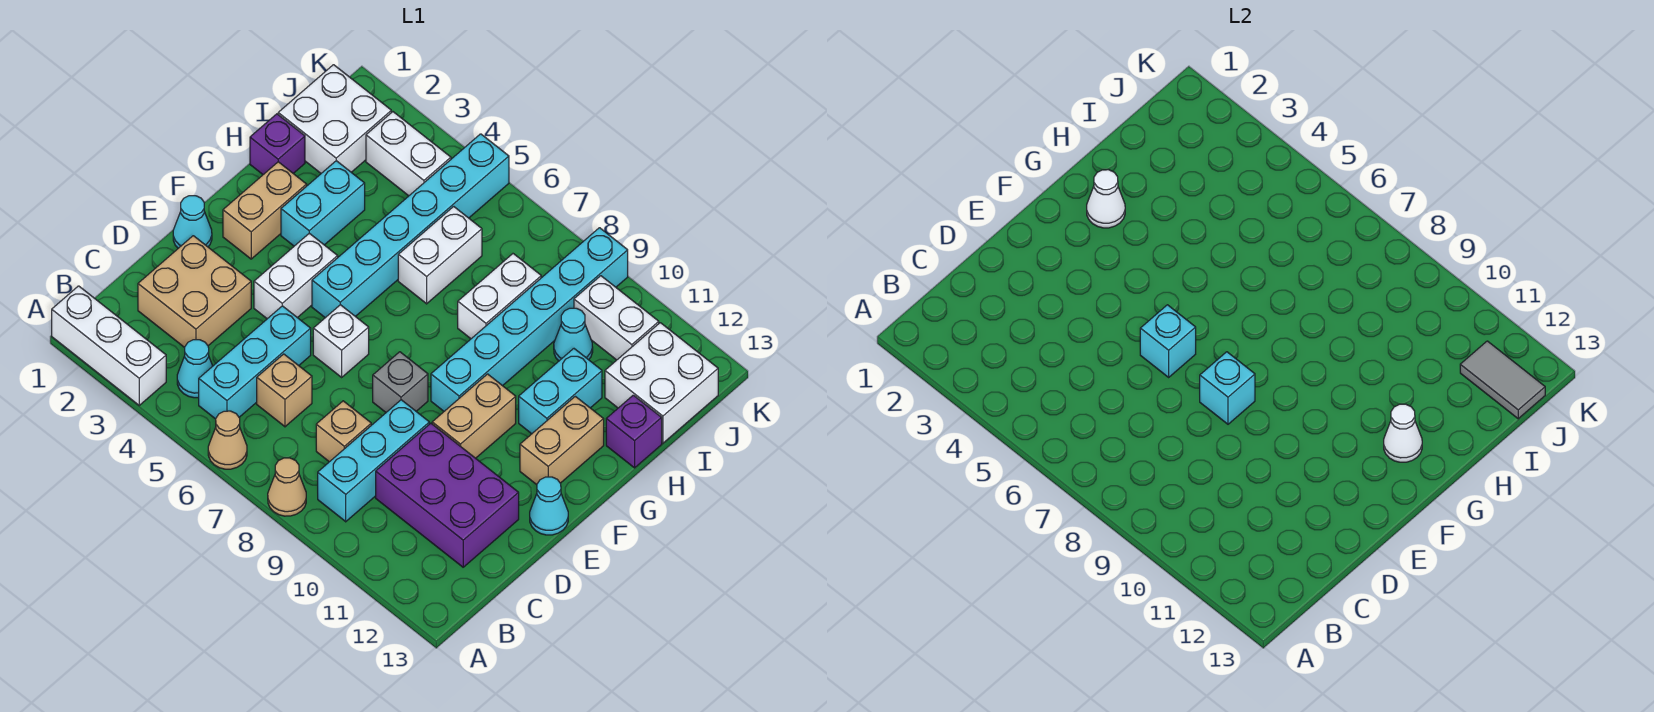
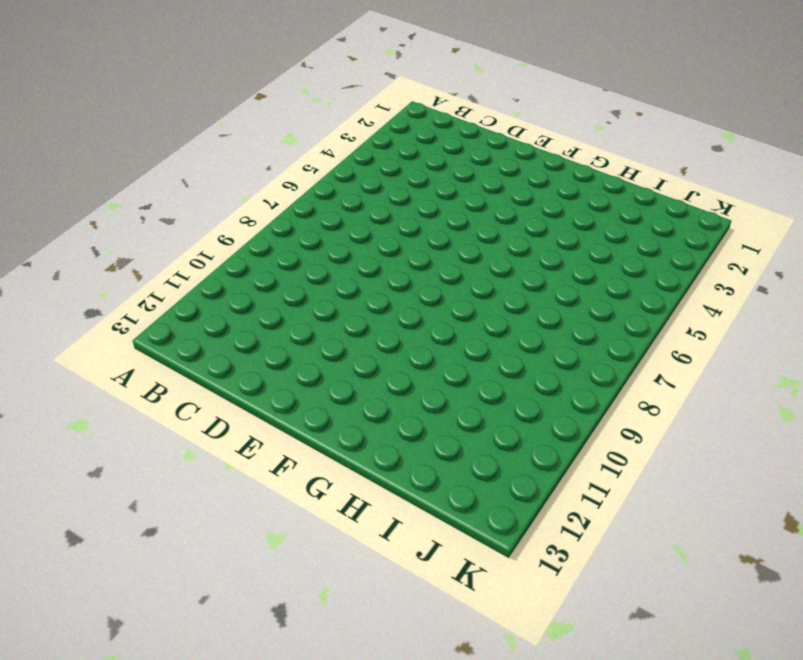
none -> white brick A1:A3 level 1
none -> tan cone A6 level 1
none -> tan cone A8 level 1
none -> cyan cone B4 level 1

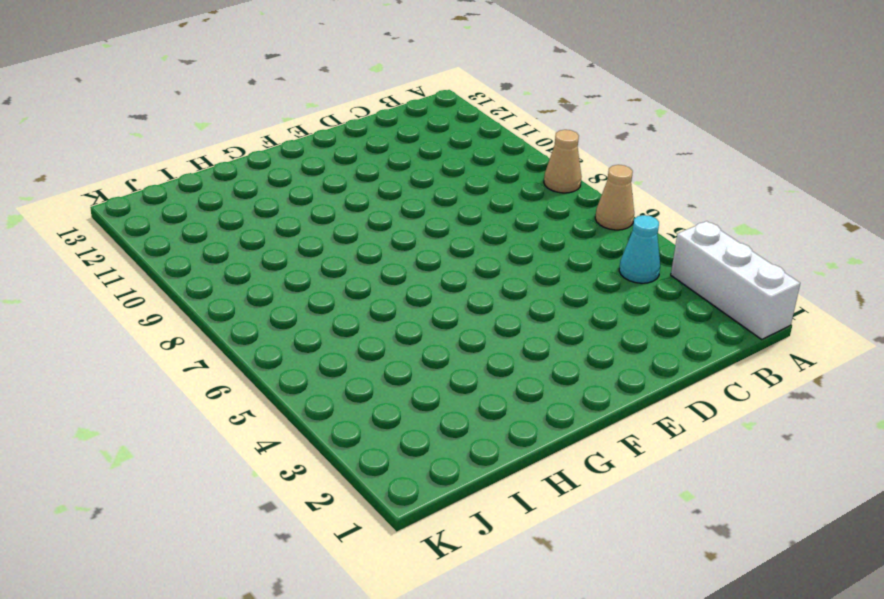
none -> cyan brick B5:D5 level 1
none -> cyan brick B9:D9 level 1
none -> tan brick C2:D3 level 1
none -> tan brick C6 level 1

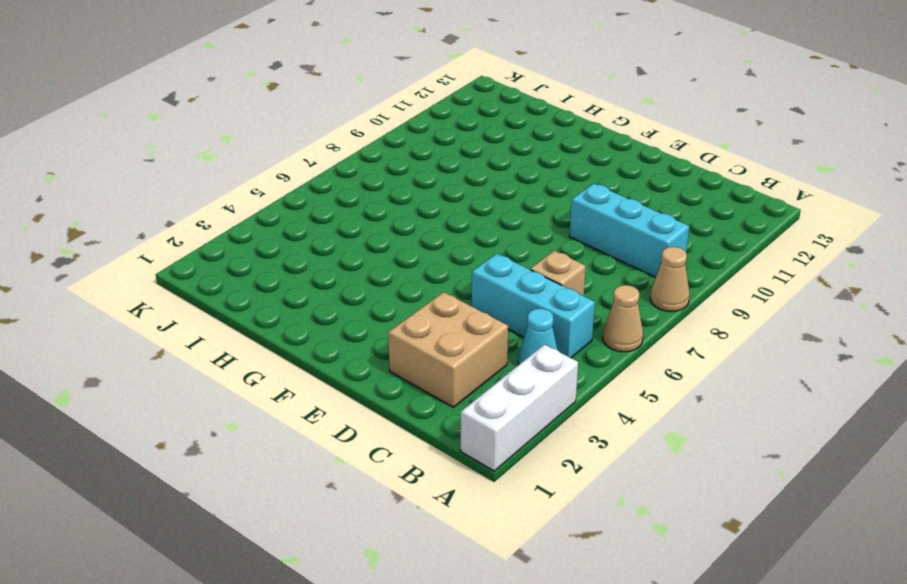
none -> tan brick C8 level 1
none -> purple brick C10:D12 level 1
none -> cyan cone E1 level 1
none -> white brick E4:F4 level 1

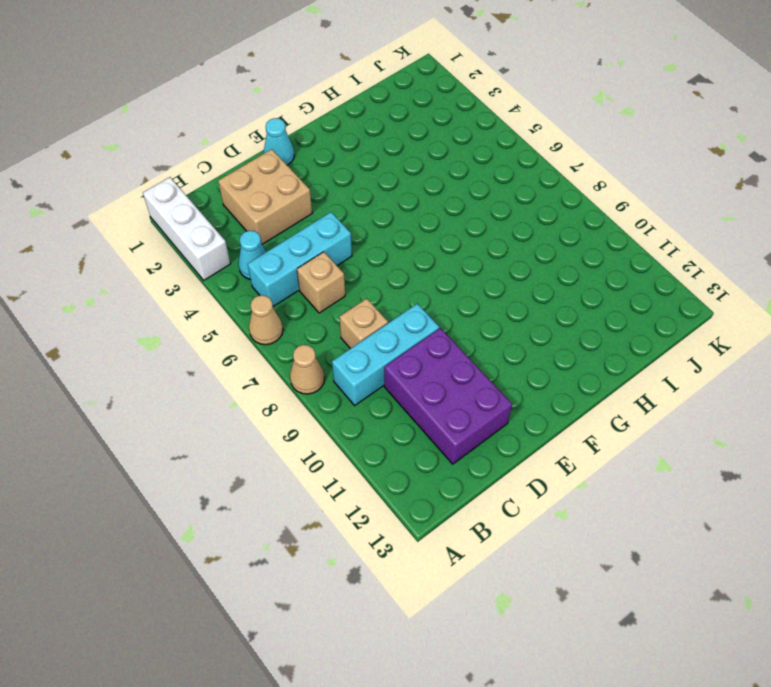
none -> white brick E4:F4 level 1
none -> white brick E6 level 1
none -> grey brick E8 level 1
none -> tan brick E10:F10 level 1

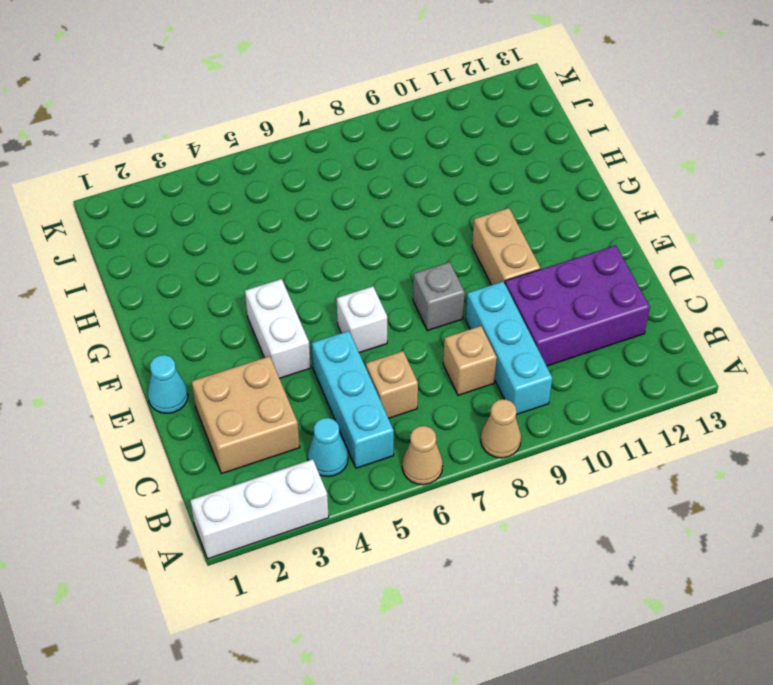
none -> cyan cone E13 level 1
none -> tan brick F2:G2 level 1
none -> cyan brick F5:K5 level 1
none -> cyan brick F9:K9 level 1

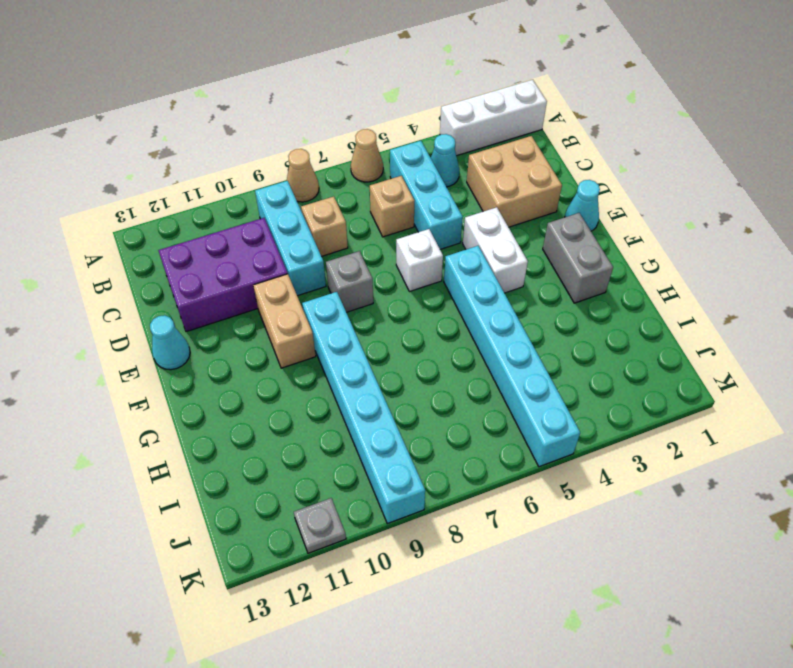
grey brick F2:G2 level 1 -> tan brick F2:G2 level 1
grey plate K11 level 1 -> none
none -> tan brick F12:G12 level 1
none -> cyan brick G3:H3 level 1
none -> cyan brick G11:H11 level 1
none -> purple brick H1 level 1

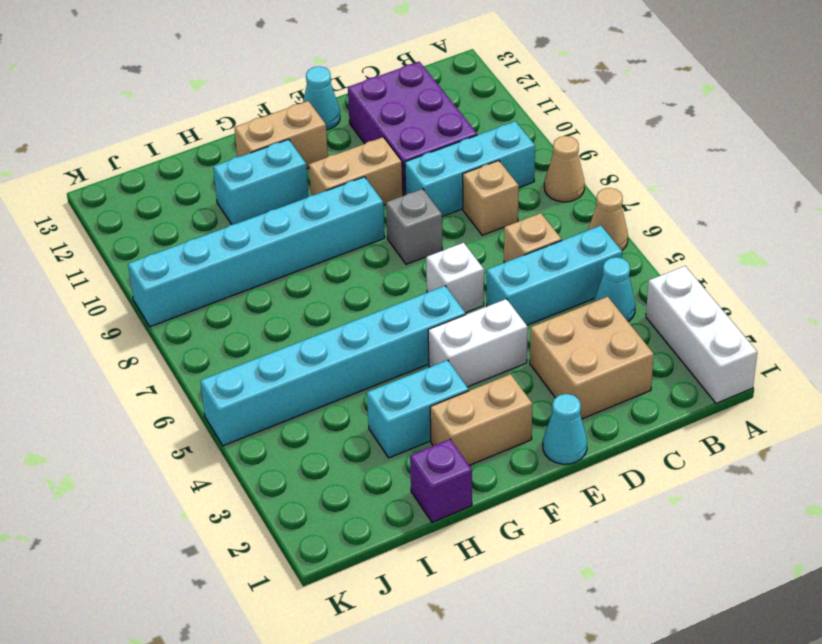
none -> white brick H6:I6 level 1
none -> white brick H8:I8 level 1
none -> purple brick H13 level 1
none -> white brick I1:J2 level 1

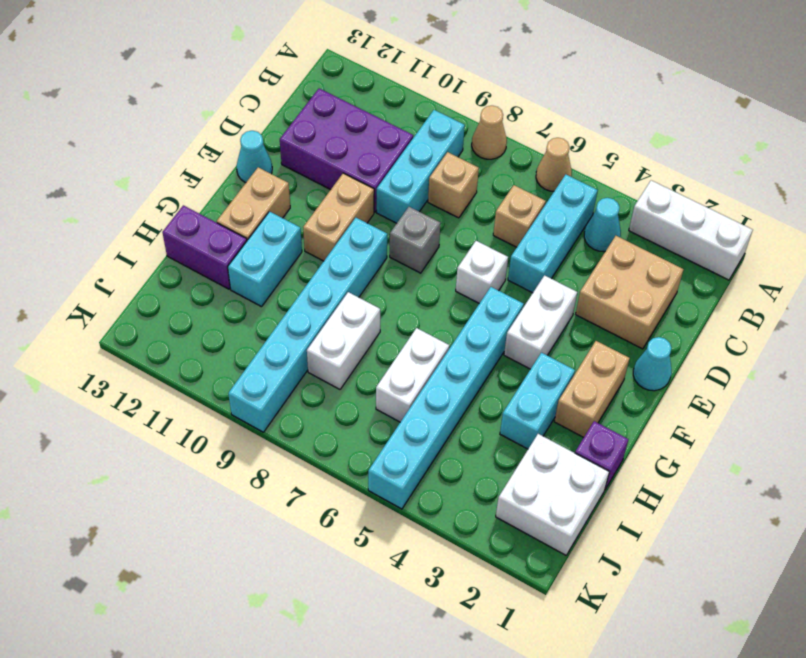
purple brick H12:H13 level 1 -> purple brick H13 level 1
none -> cyan cone I10 level 1
none -> white brick I12:J13 level 1
none -> white brick J3:J4 level 1
none -> white brick J10:J11 level 1

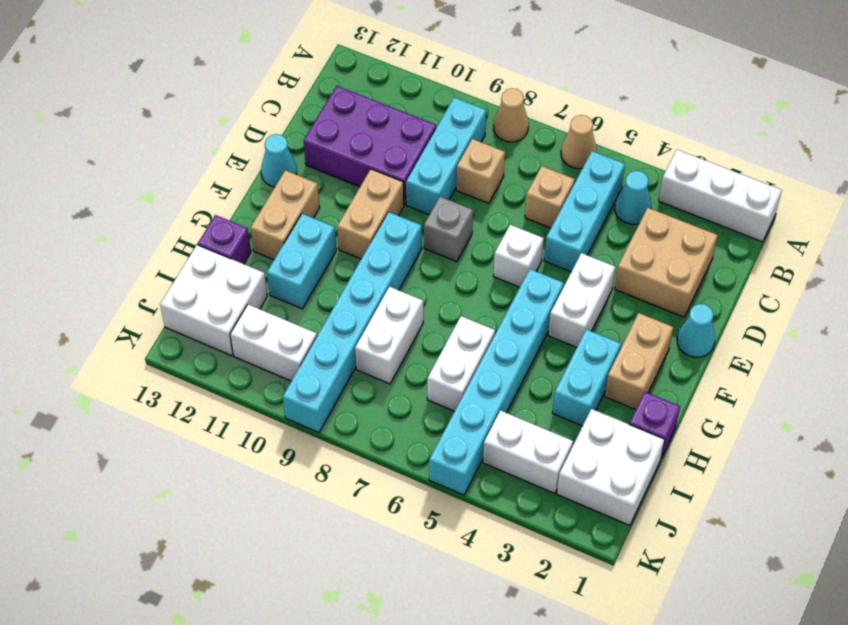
none -> cyan cone I10 level 1
none -> cyan brick E6 level 2
none -> cyan brick E8 level 2
none -> white cone G2 level 2

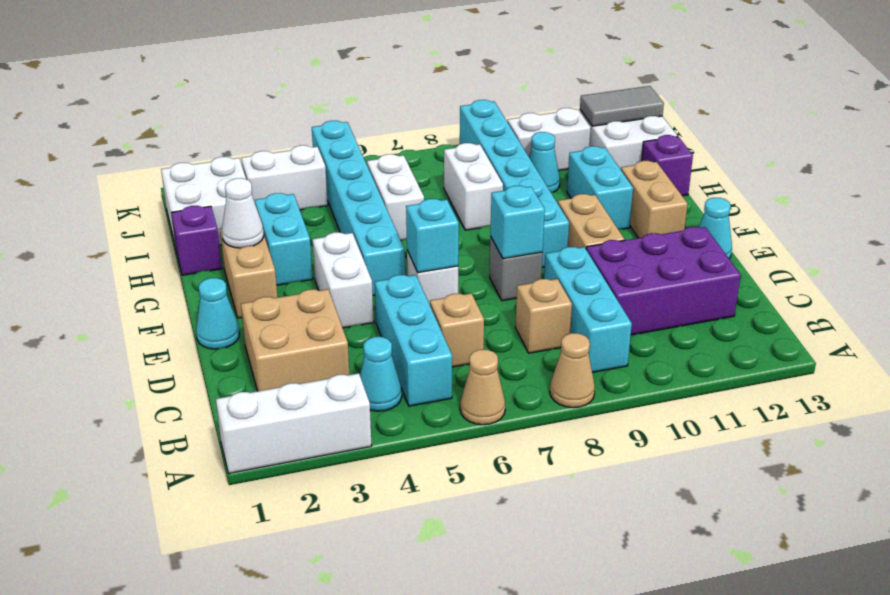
none -> white cone G12 level 2

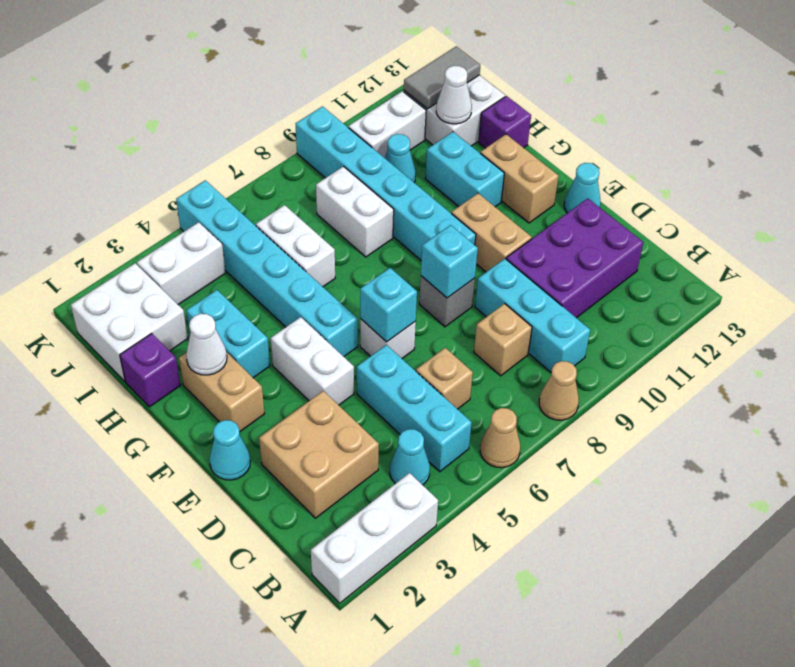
white cone I12 level 2 -> white cone G12 level 2

